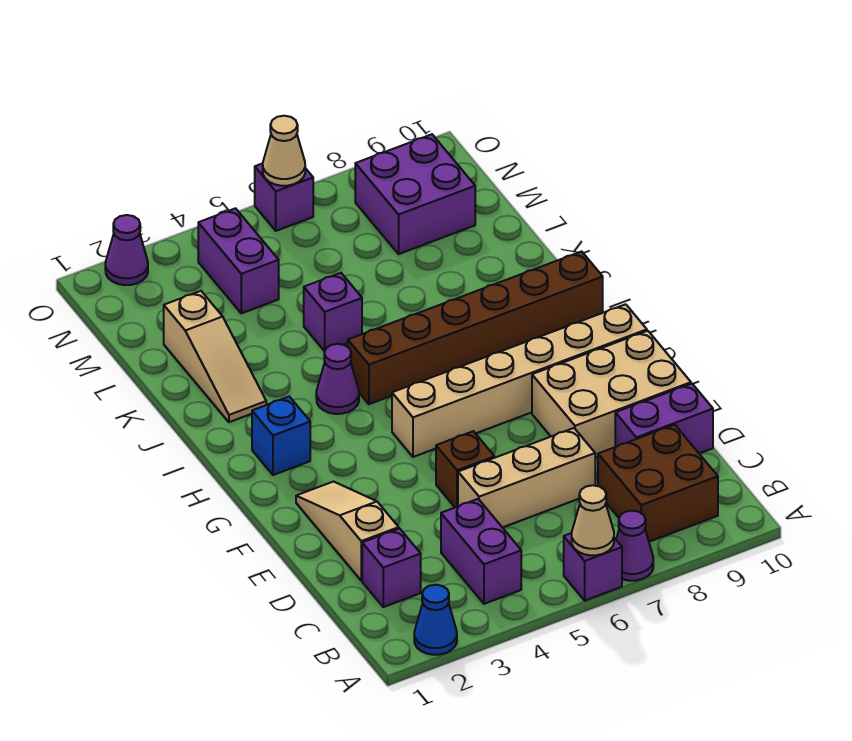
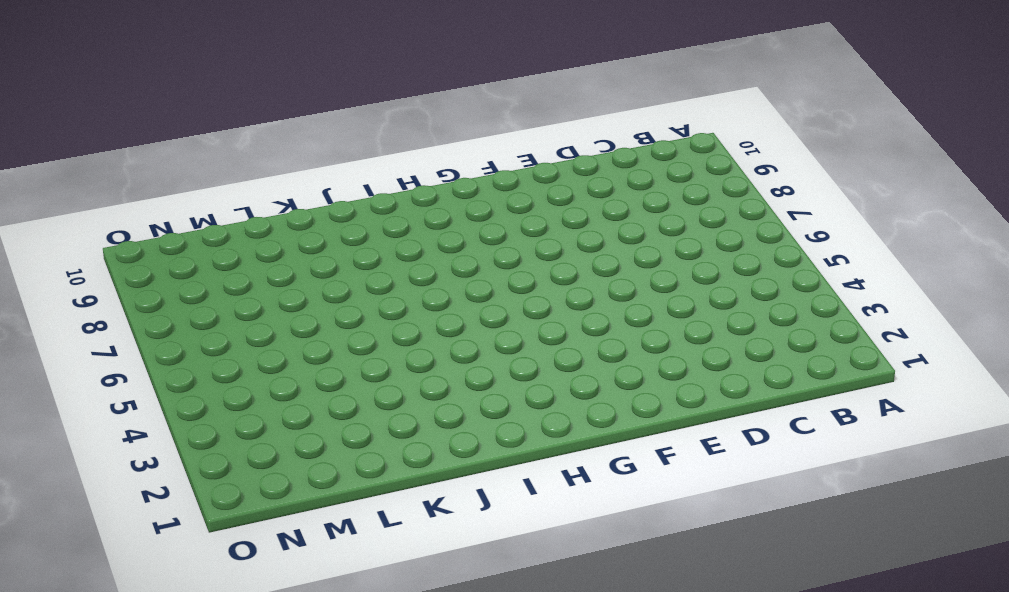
none -> blue cone A2 level 1
none -> purple brick A6 level 1
none -> purple cone A7 level 1

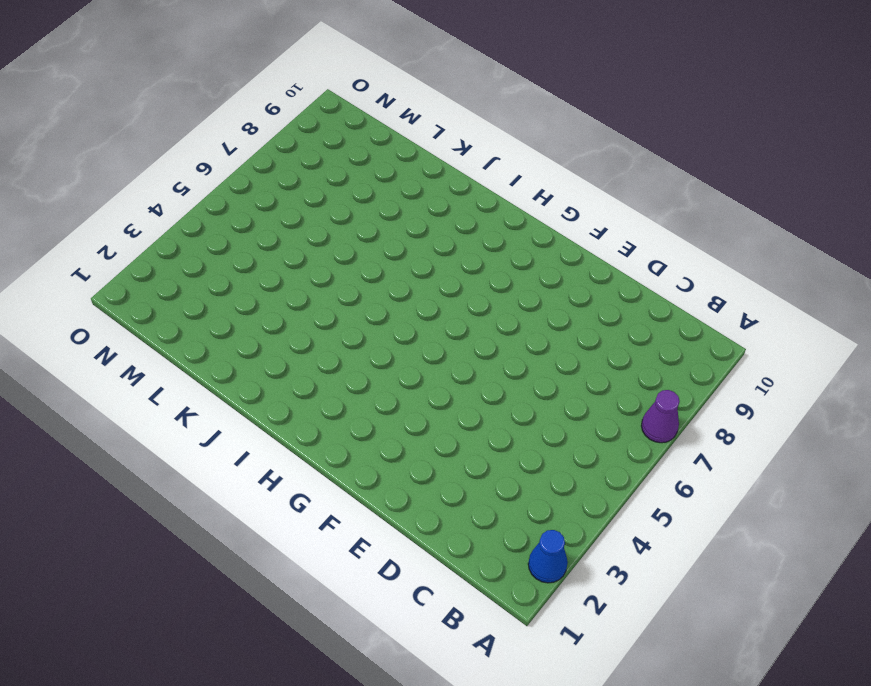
none -> purple brick A6 level 1
none -> purple brick B4:C4 level 1
none -> brown brick B8:C9 level 1

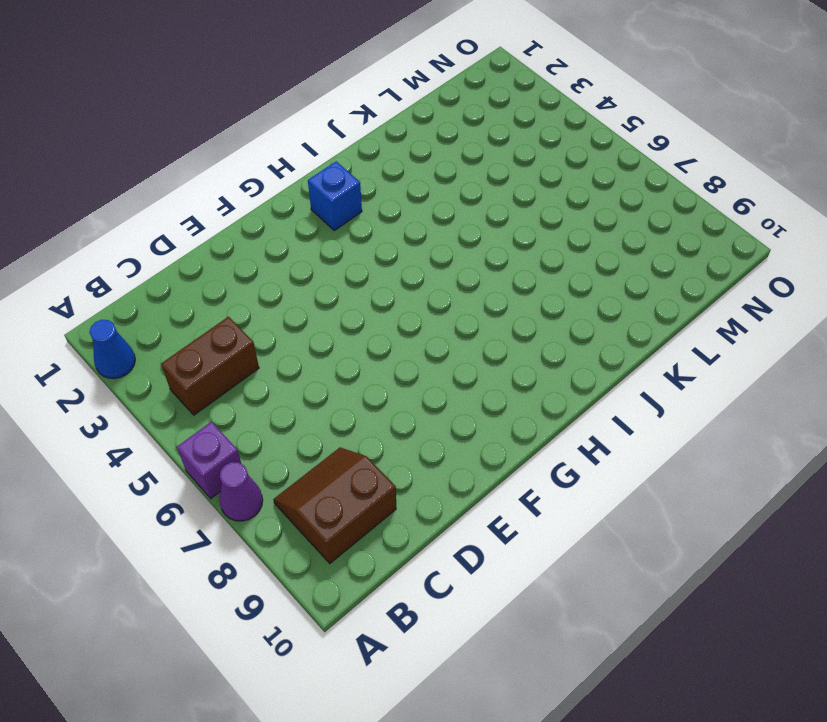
brown brick B4:C4 level 1 -> purple brick B4:C4 level 1
brown slope B8:C9 level 1 top 9 -> brown brick B8:C9 level 1
none -> purple brick C2 level 1
none -> tan slope D2:F2 level 1 top D
none -> tan brick D5:D7 level 1

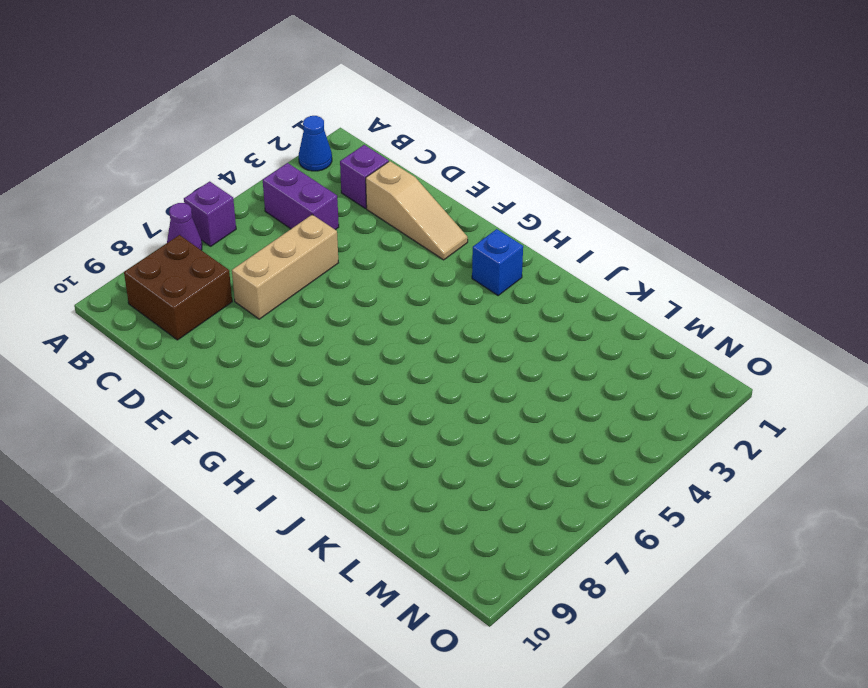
none -> purple brick D9:D10 level 1
none -> brown brick E5 level 1
none -> tan brick E8:F10 level 1

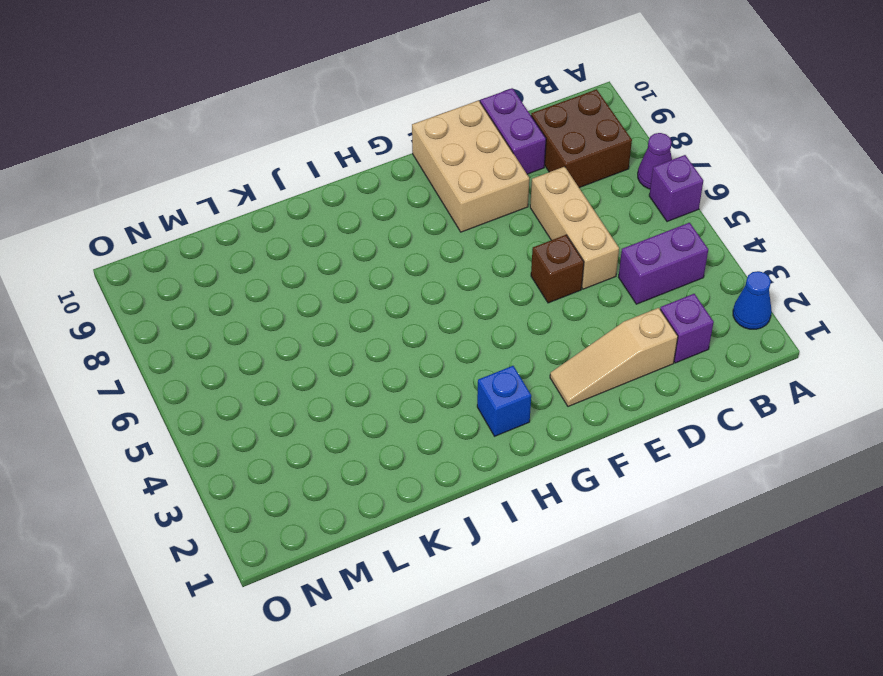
none -> tan brick G5:G10 level 1
none -> purple cone I4 level 1
none -> brown brick I5:I10 level 1

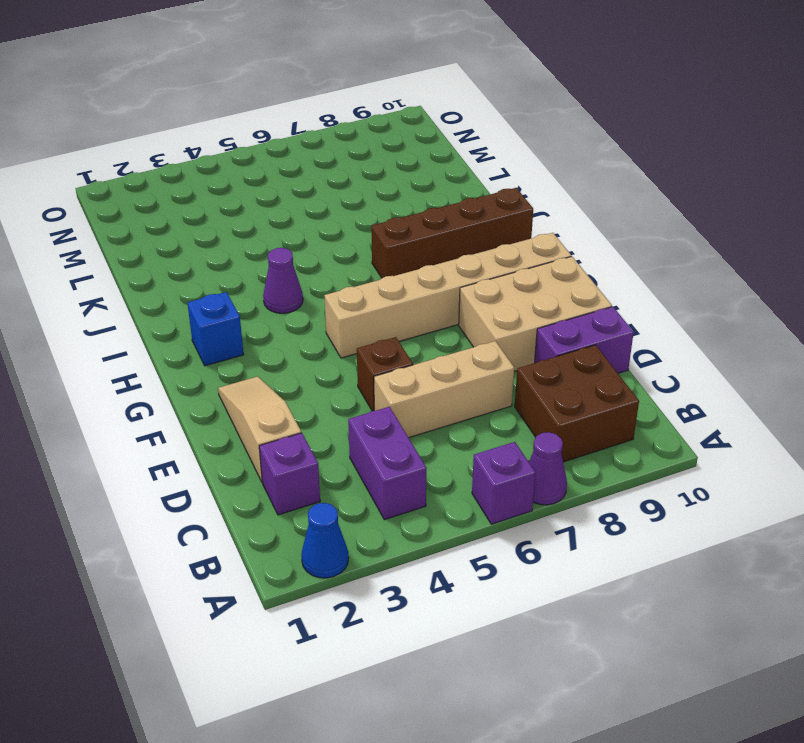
brown brick I7:I10 level 1 -> brown brick I5:I10 level 1
none -> tan slope J2:L2 level 1 top L
none -> purple brick K5 level 1
none -> purple brick M4:N4 level 1

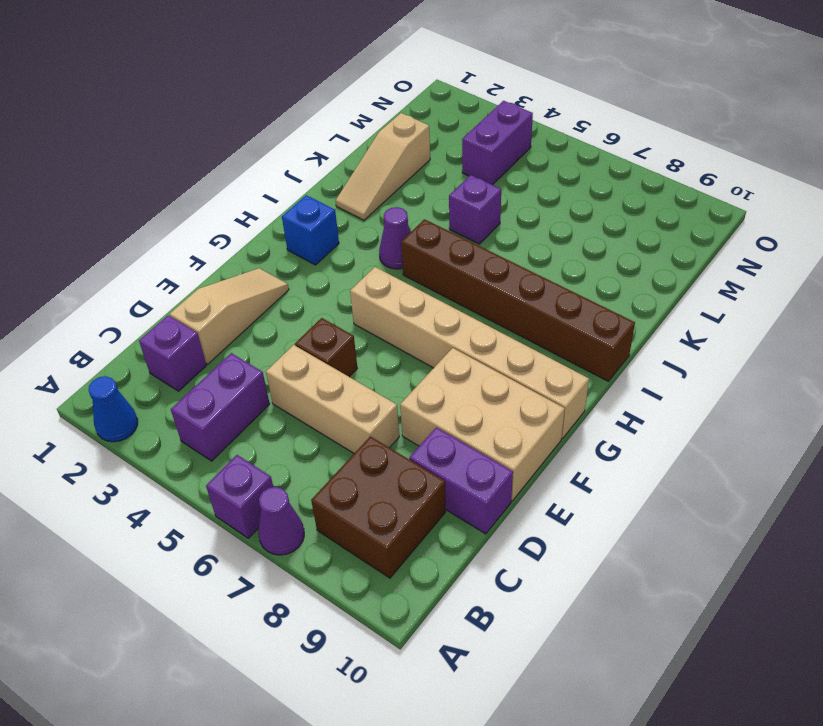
none -> purple brick M8:N9 level 1
none -> purple cone O2 level 1
none -> purple brick O6 level 1

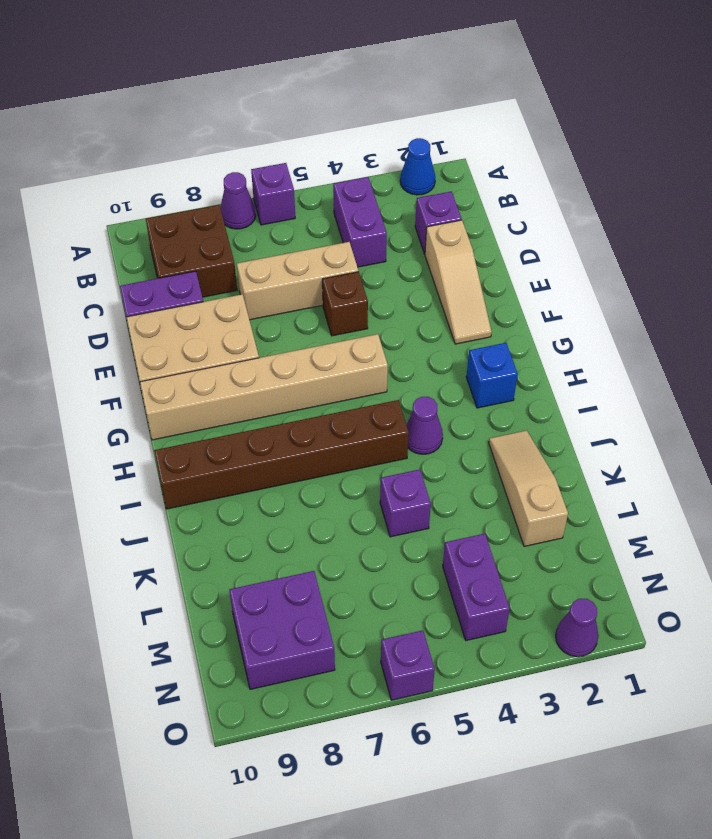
none -> tan cone A6 level 2
none -> tan cone O6 level 2

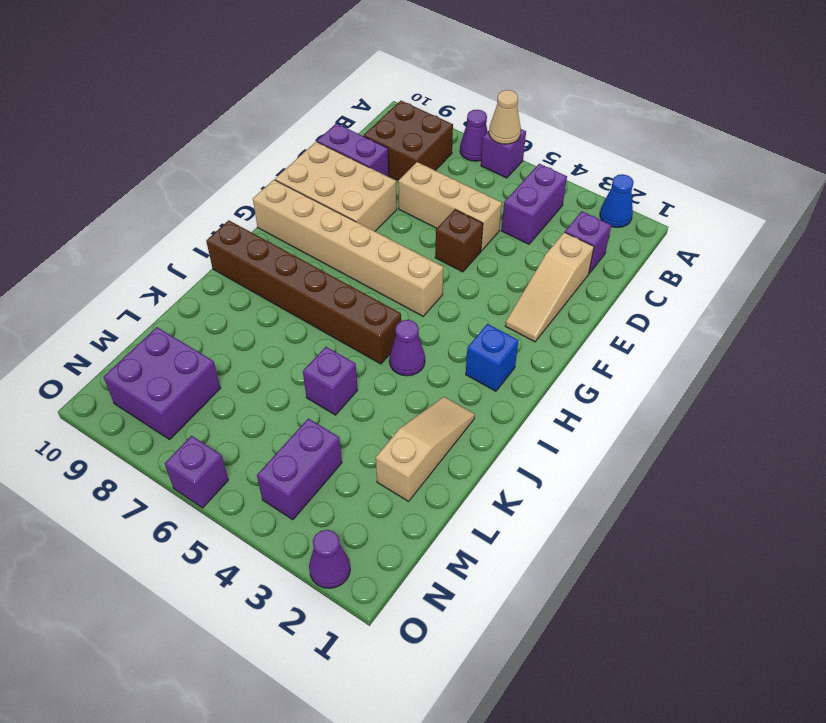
none -> tan cone O6 level 2

